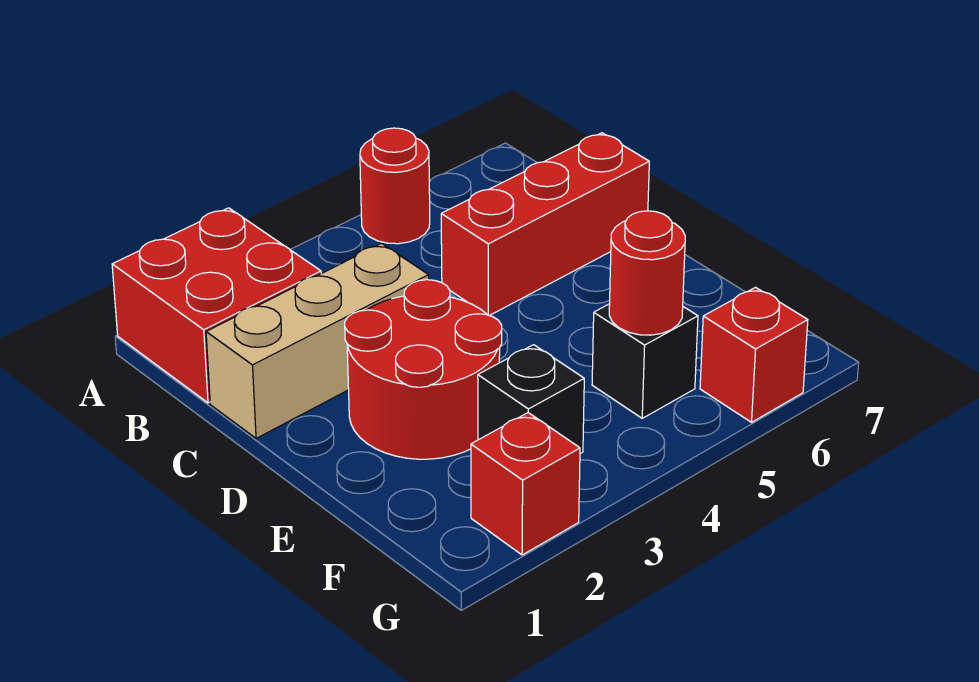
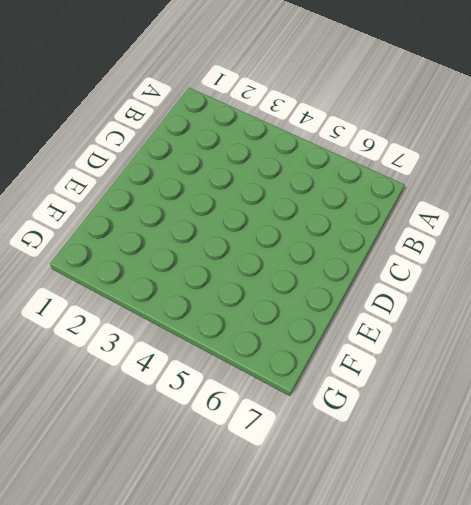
none -> red brick A1:B2 level 1
none -> red round brick A5 level 1

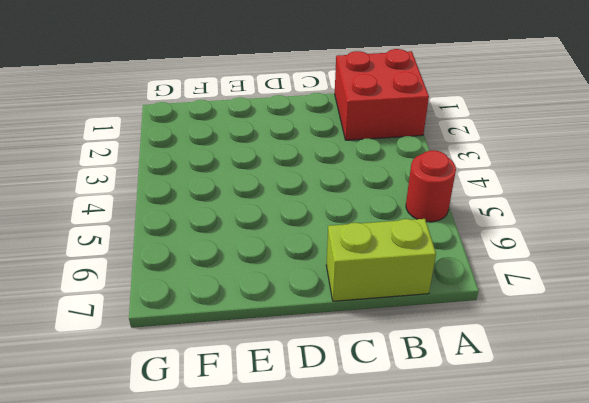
lime brick B7:C7 level 1 -> red brick C5:C7 level 1
none -> tan brick C1:C3 level 1
none -> red round brick D2:E3 level 1

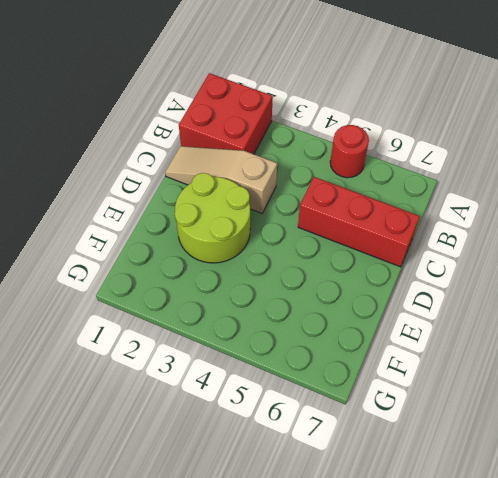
tan slope C1:C3 level 1 top 3 -> tan brick C1:C3 level 1
lime round brick D2:E3 level 1 -> red round brick D2:E3 level 1
none -> black brick F3 level 1
none -> black brick F5 level 1

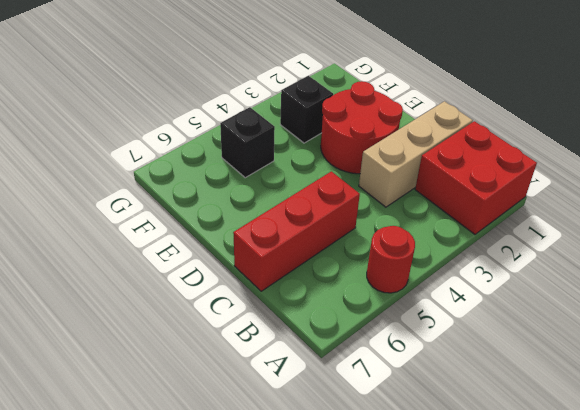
none -> red brick G2 level 1
none -> red brick G6 level 1

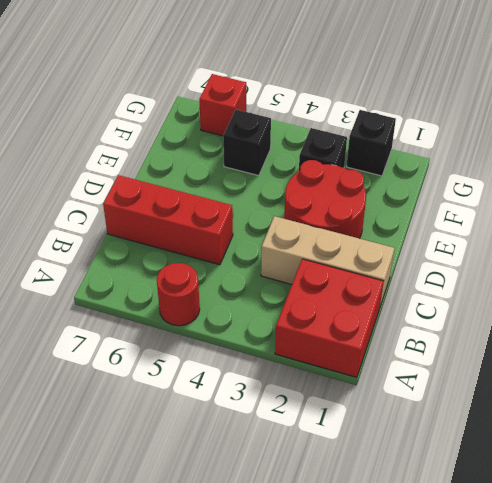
black brick G2 level 1 -> red brick G2 level 1
none -> red round brick F5 level 2

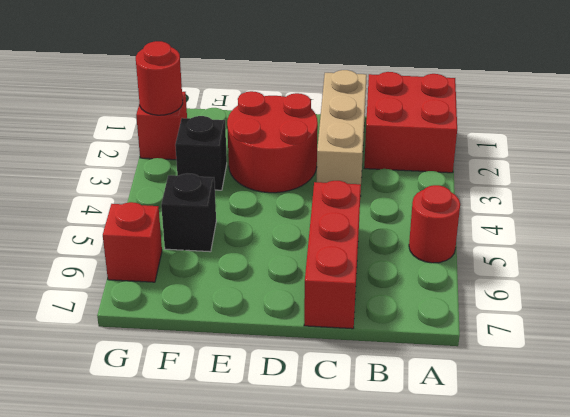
red round brick G2 level 2 -> red round brick F5 level 2

